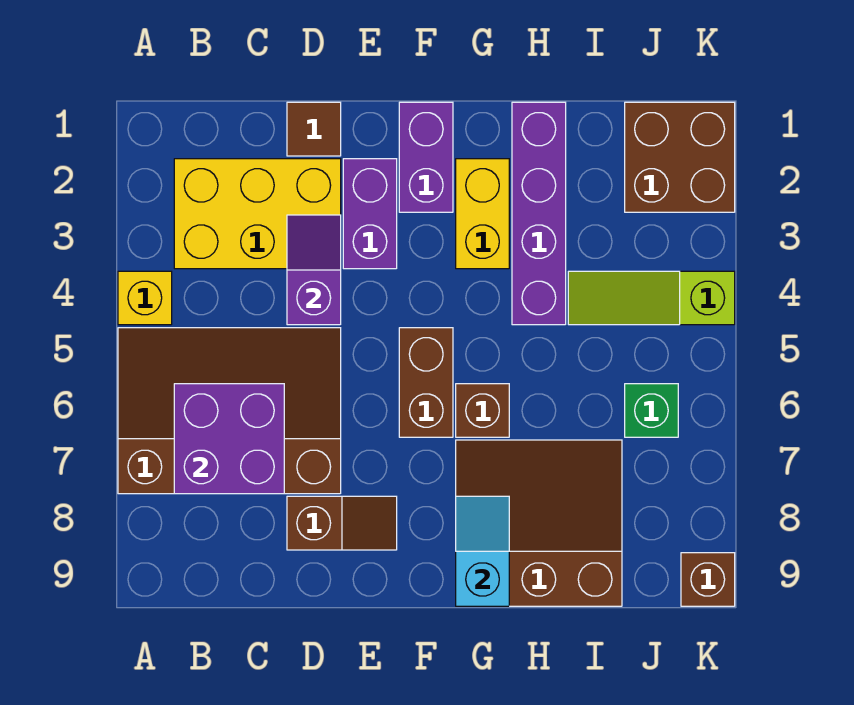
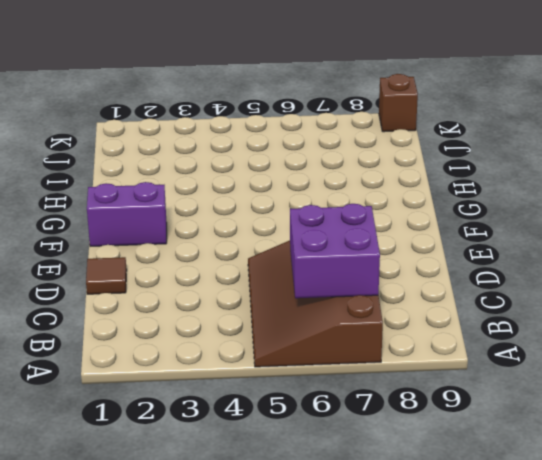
none -> yellow brick A4 level 1
none -> yellow brick B2:D3 level 1
none -> brown slope D8:E8 level 1 top D

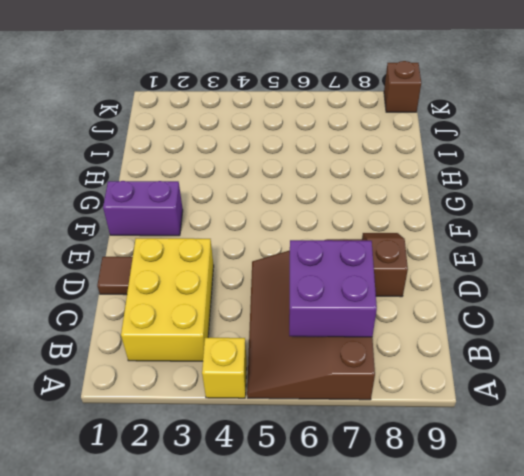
none -> purple brick E2:E3 level 1
none -> brown brick F5:F6 level 1
none -> yellow brick G2:G3 level 1

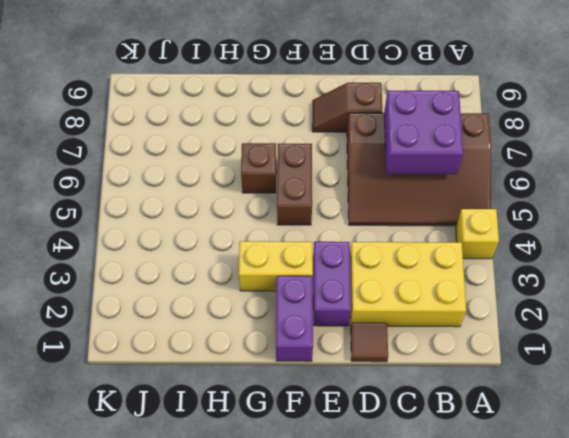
yellow brick F3:G3 level 1 -> yellow brick G2:G3 level 1
none -> brown slope G7:I9 level 1 top 9
none -> purple brick H1:H4 level 1
none -> lime slope I4:K4 level 1 top K

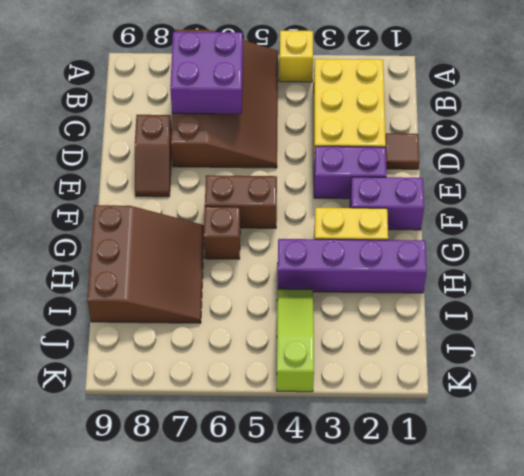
none -> brown brick J1:K2 level 1
none -> green brick J6 level 1
none -> brown brick K9 level 1

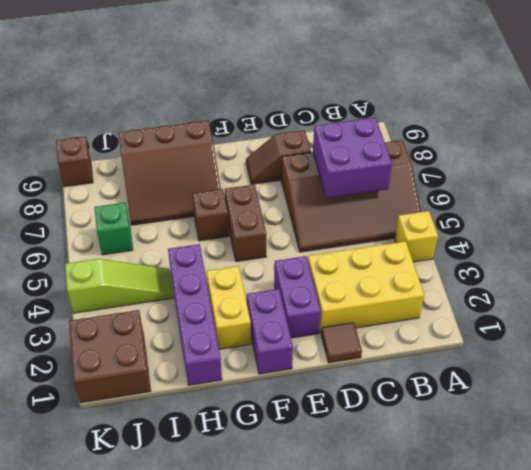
none -> purple slope D3:D4 level 2 top 4
none -> cyan slope G8:G9 level 2 top 9

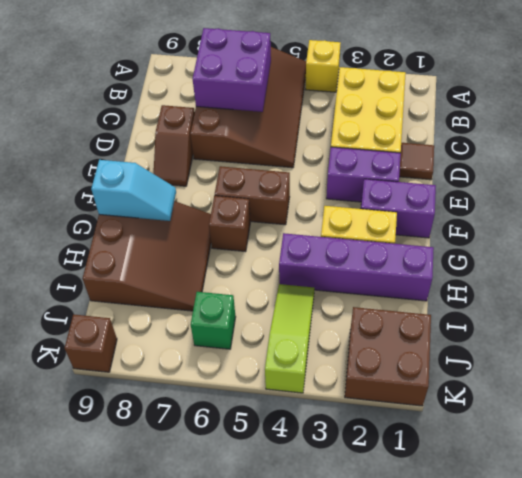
none -> purple slope D3:D4 level 2 top 4

